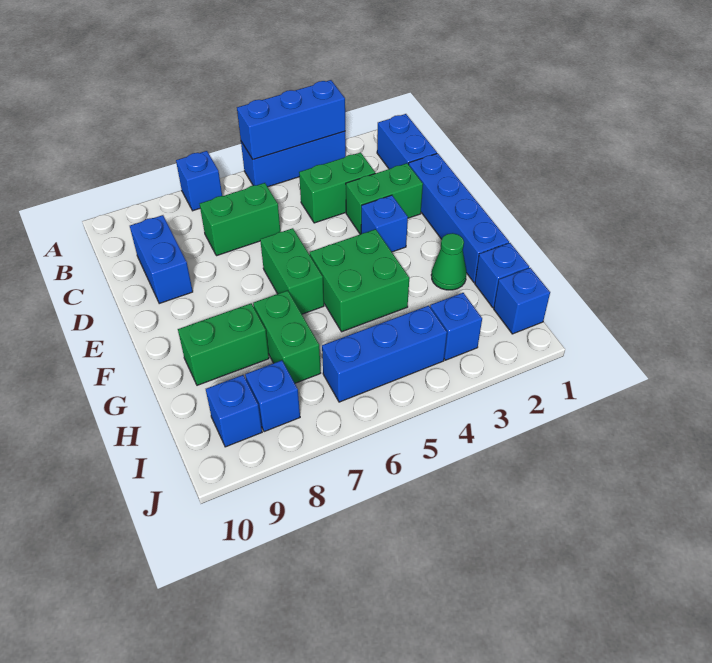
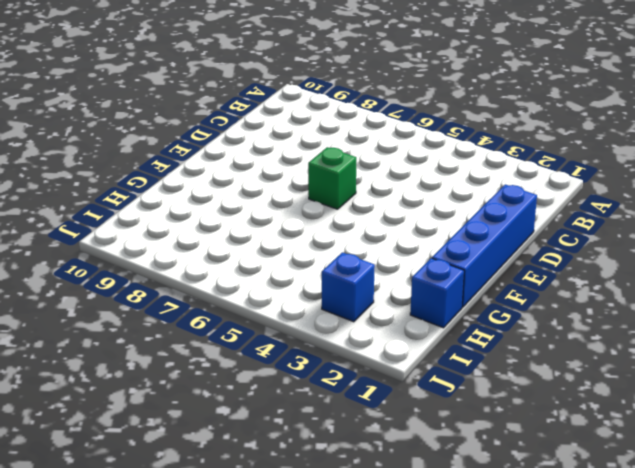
green brick E6 level 1 -> green brick E6:F6 level 1
none -> blue brick A3:A5 level 1
none -> blue brick A7 level 1
none -> blue brick B1:C1 level 1

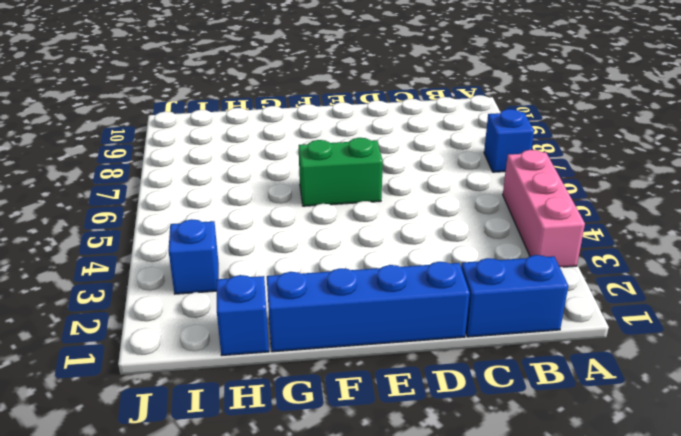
pink brick A3:A5 level 1 -> blue brick A3:A5 level 1
none -> green brick C3:C4 level 1
none -> green brick C6:C7 level 1
none -> blue brick C9:D9 level 1

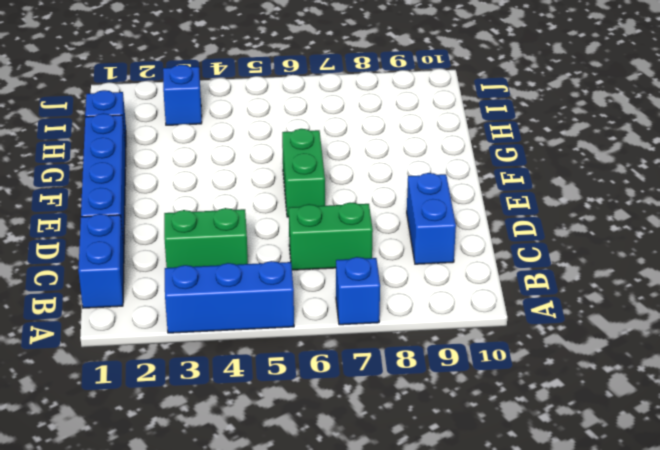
none -> green brick D2:D3 level 1
none -> blue brick E3 level 1
none -> green brick F4:G5 level 1

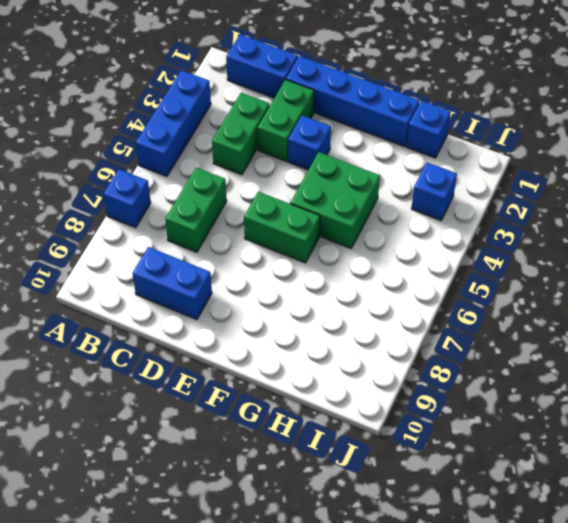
none -> green cone G2 level 1
none -> green brick G7:H7 level 1
none -> green brick G8:G9 level 1

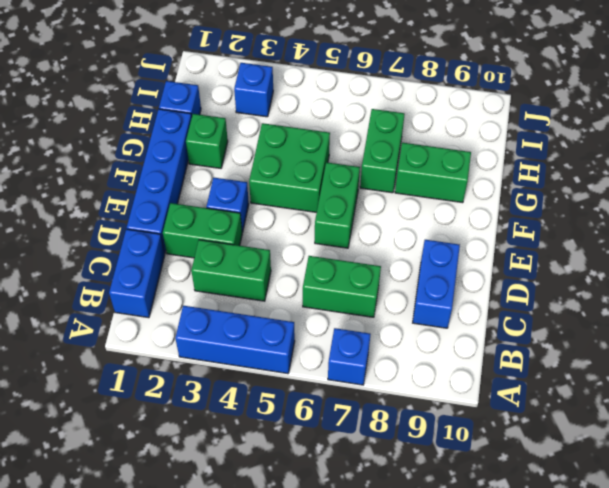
green brick G2 level 1 -> green cone G2 level 1
none -> blue brick I1 level 1
none -> blue brick I4:I6 level 1
none -> blue brick I8 level 1

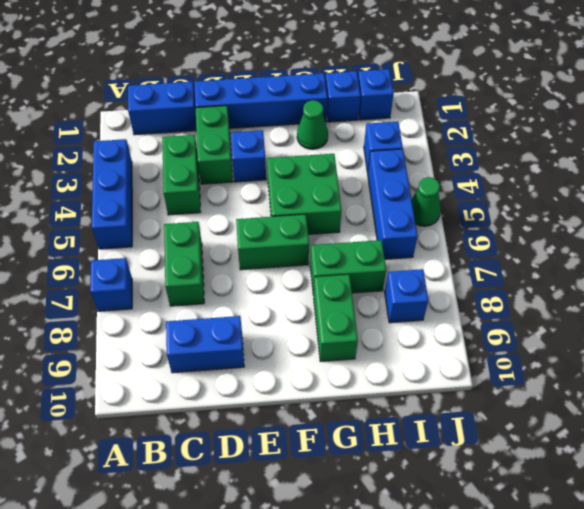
green cone J5 level 1 -> none
none -> blue brick I9 level 1
none -> blue brick A3:A5 level 2

